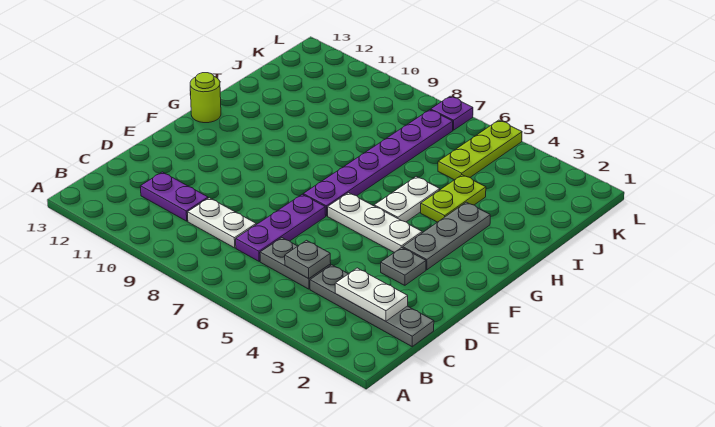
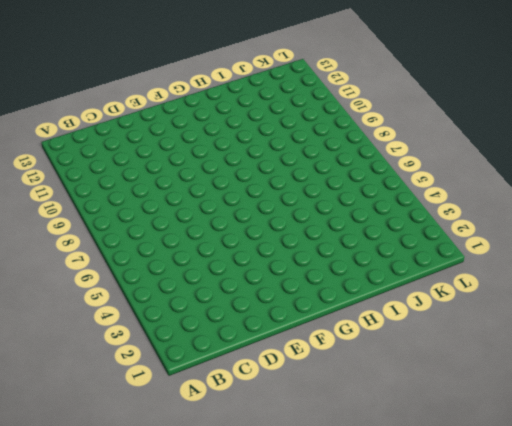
none -> grey plate C1:C4 level 1
none -> grey plate C5:C6 level 1
none -> purple plate C7:E7 level 1

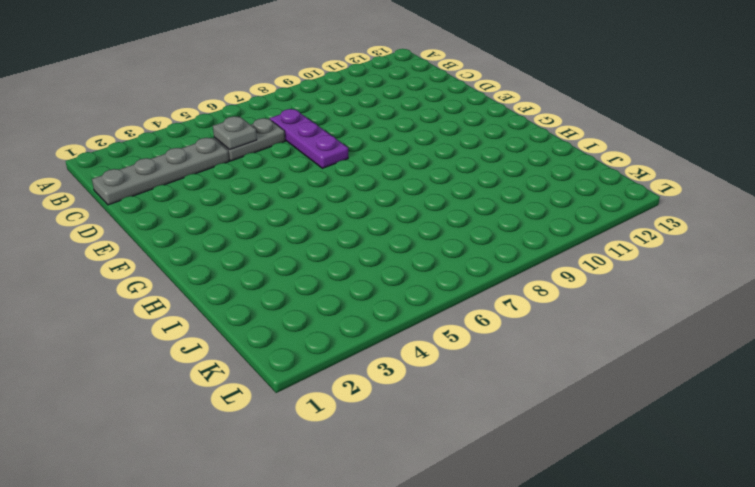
none -> white plate C8:C9 level 1
none -> purple plate C10:C11 level 1
none -> grey plate E3 level 1

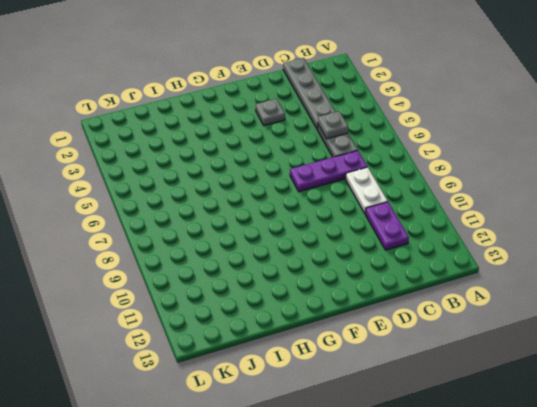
none -> grey plate F3:H3 level 1
none -> white plate F4:F6 level 1
none -> purple plate F7:K7 level 1

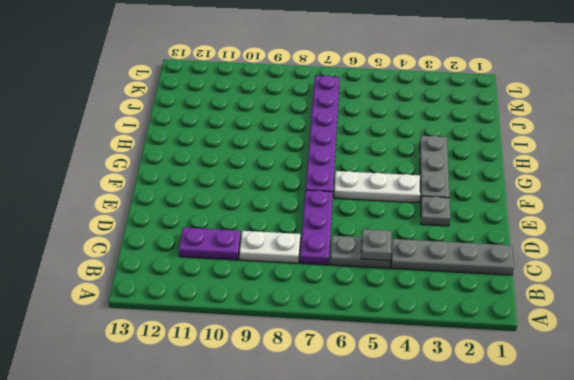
none -> white plate G5:H5 level 1
none -> lime round brick G13 level 1
none -> lime plate H4:I4 level 1

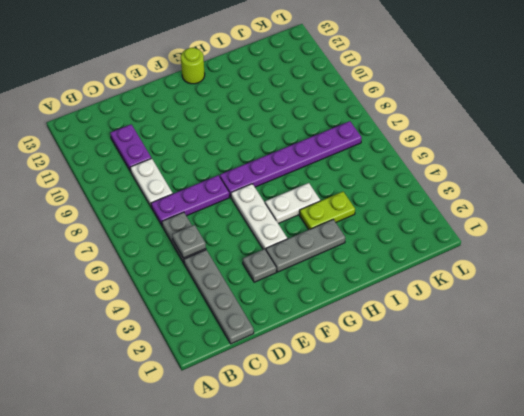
none -> lime plate J5:L5 level 1
none -> purple plate L7 level 1
none -> white plate C2:C3 level 2

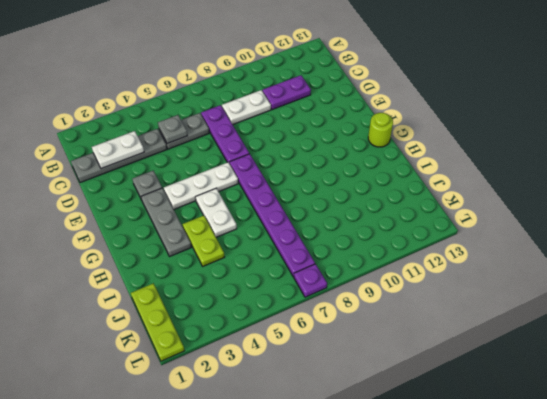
lime plate J1:L1 level 1 -> lime plate J5:L5 level 1

